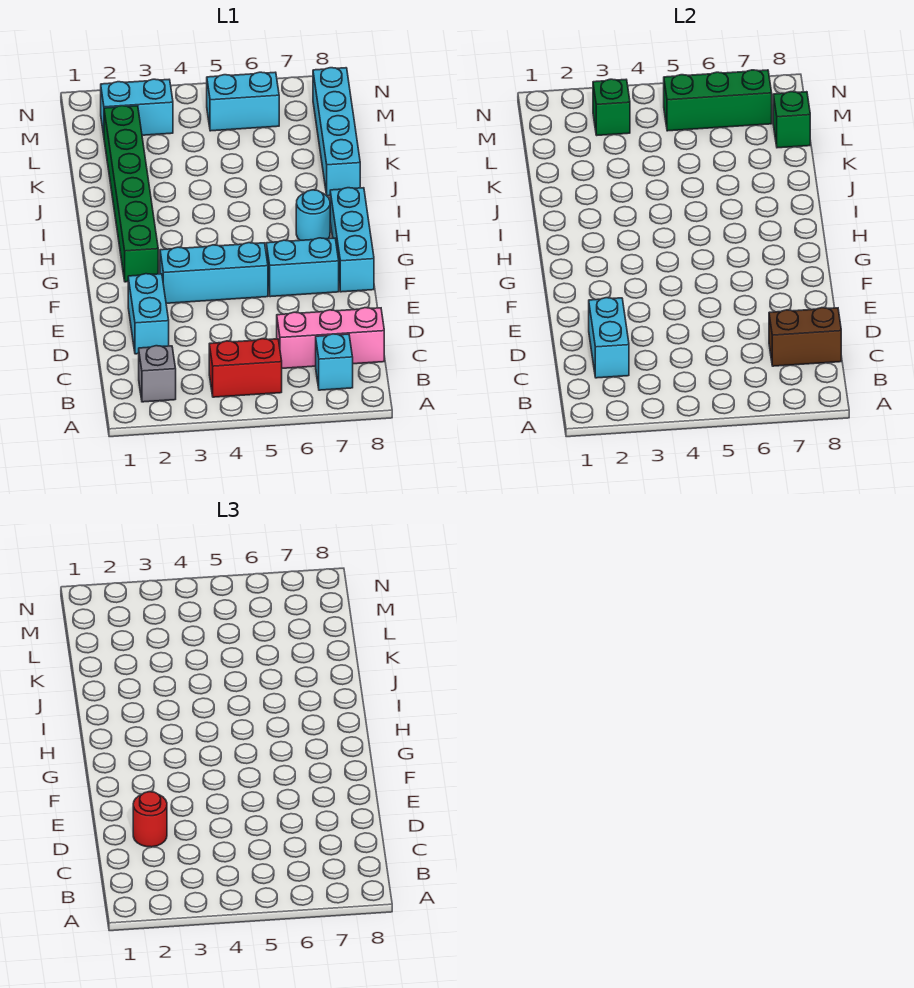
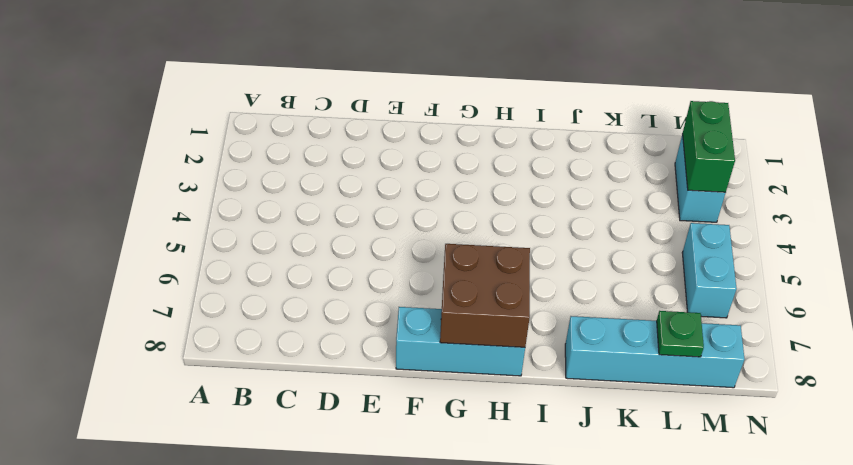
brown brick G7:H8 level 2 -> none
green plate L8 level 2 -> green brick L8 level 2
green brick M2:M3 level 2 -> green brick M3 level 2
none -> grey brick B2 level 1
none -> red brick B4:B5 level 1
none -> cyan brick B7 level 1

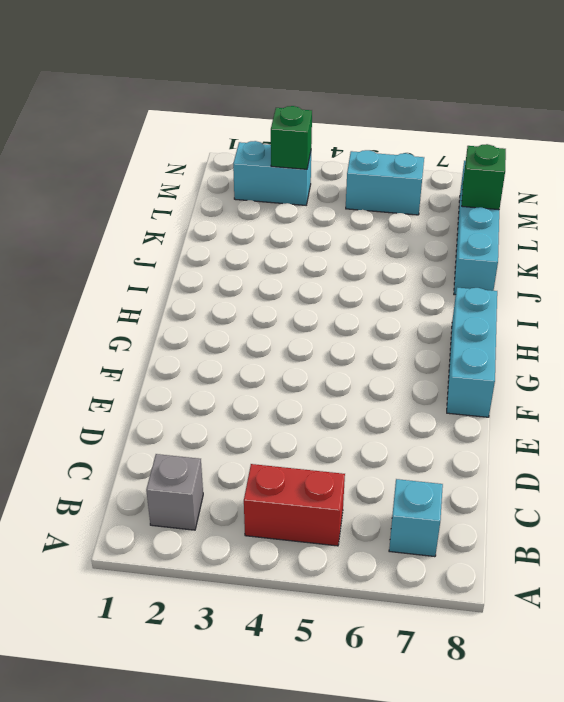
none -> pink brick C6:C8 level 1
none -> cyan brick D2:E2 level 1
none -> cyan brick F3:F5 level 1

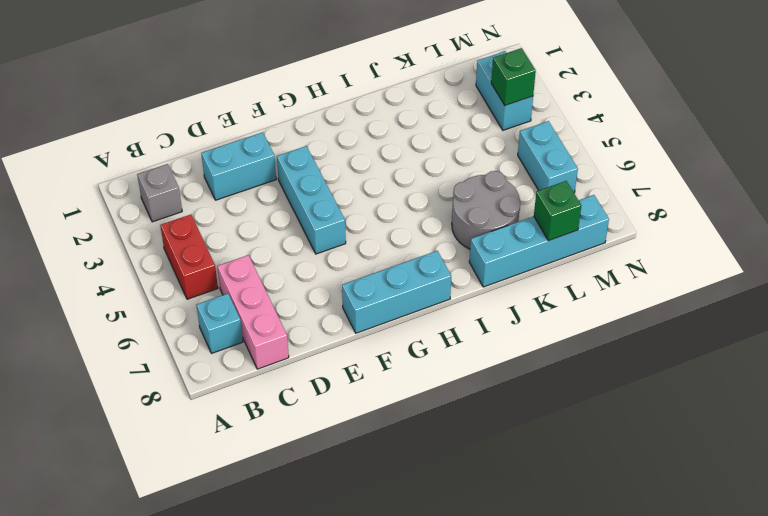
grey round brick J6:K7 level 1 -> none
none -> cyan brick F6:F7 level 1
none -> green brick G2:L2 level 1
none -> cyan round brick H7 level 1

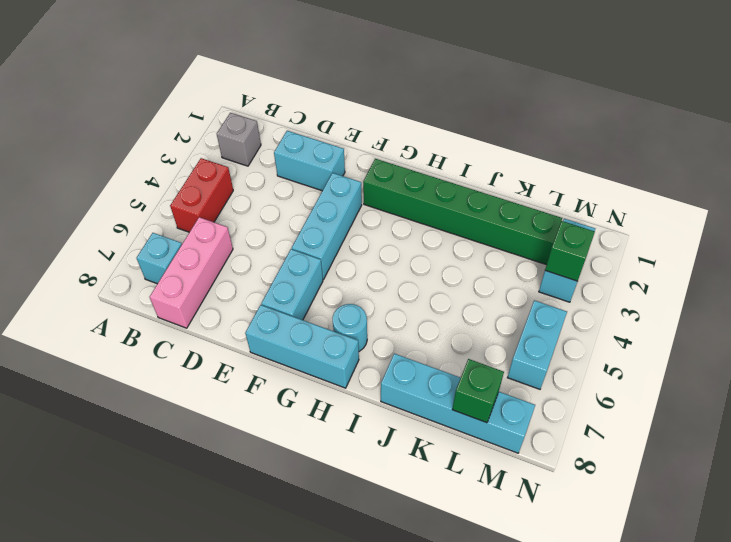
none -> cyan brick C2:D2 level 2
none -> brown brick C7:C8 level 2
none -> green brick M5:M7 level 2

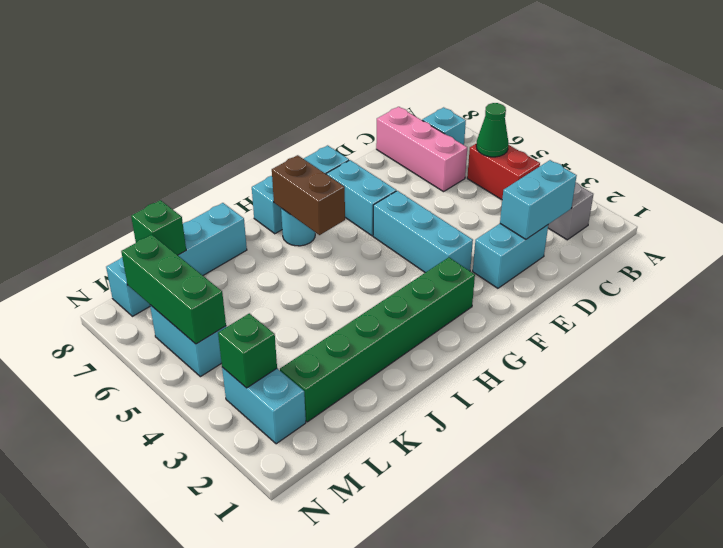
green cone B5 level 2 -> none
brown brick H6:H7 level 2 -> brown brick C7:C8 level 2
none -> red round brick D2 level 3

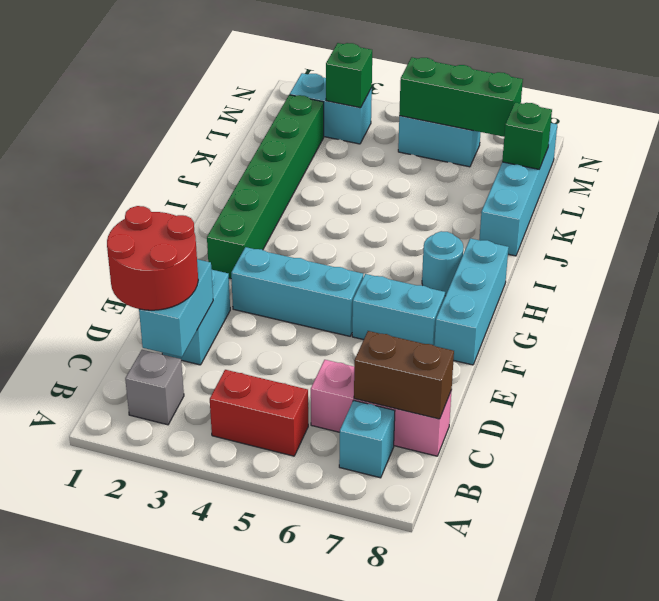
red round brick C1:D2 level 3 -> red round brick D2 level 3

